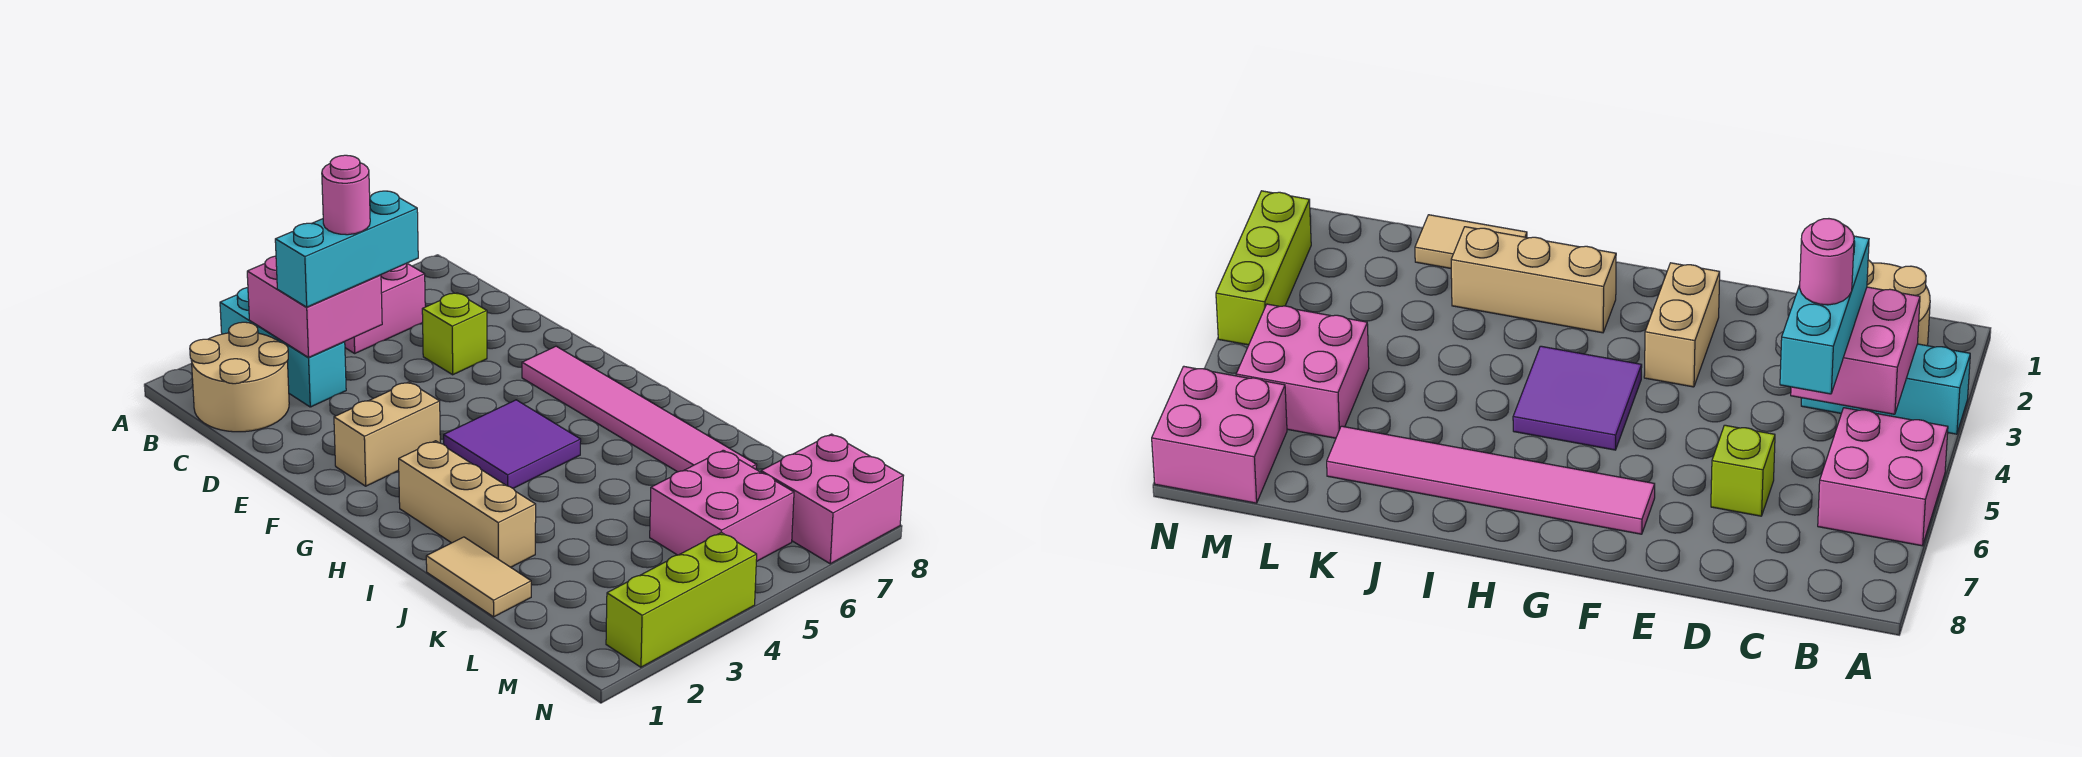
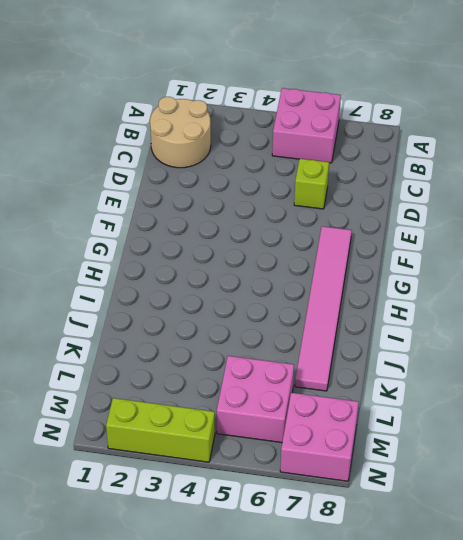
none -> cyan brick A3:C3 level 1
none -> tan brick F2:F3 level 1
none -> purple tile G4:H5 level 1

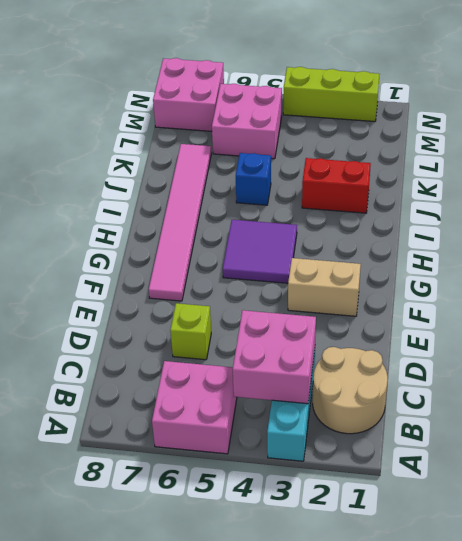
red brick J2:J3 level 1 -> tan brick H2:J2 level 1
blue brick J5 level 1 -> none
none -> tan tile J1:K1 level 1
none -> cyan brick C3:C5 level 3
none -> pink round brick C4 level 4

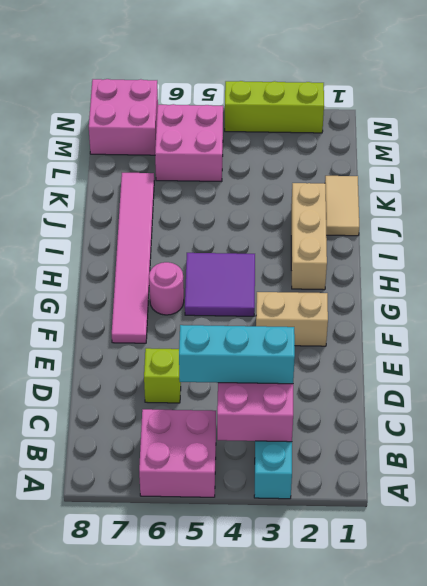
pink round brick G6 level 1 -> pink round brick C4 level 4
none -> tan round brick B1:C2 level 1

